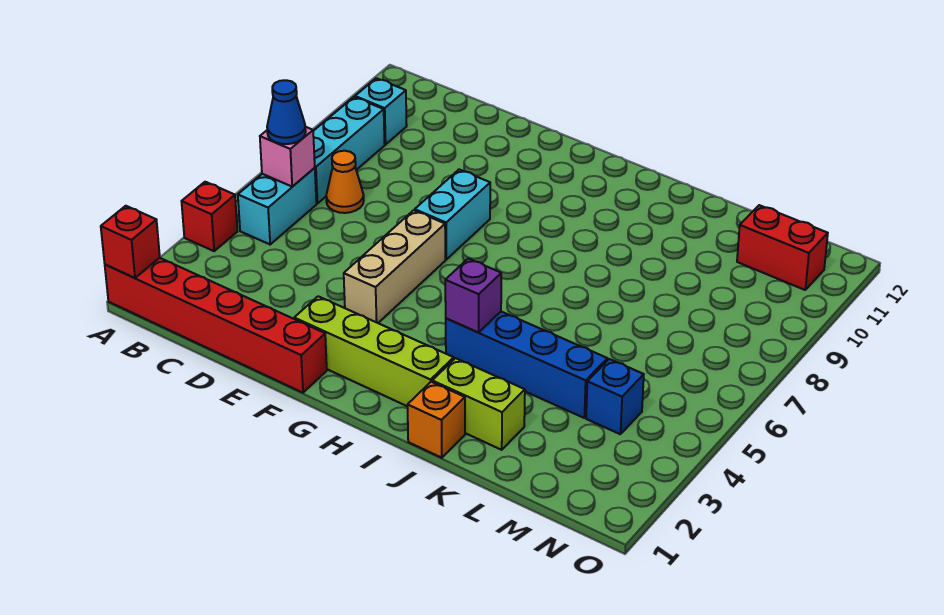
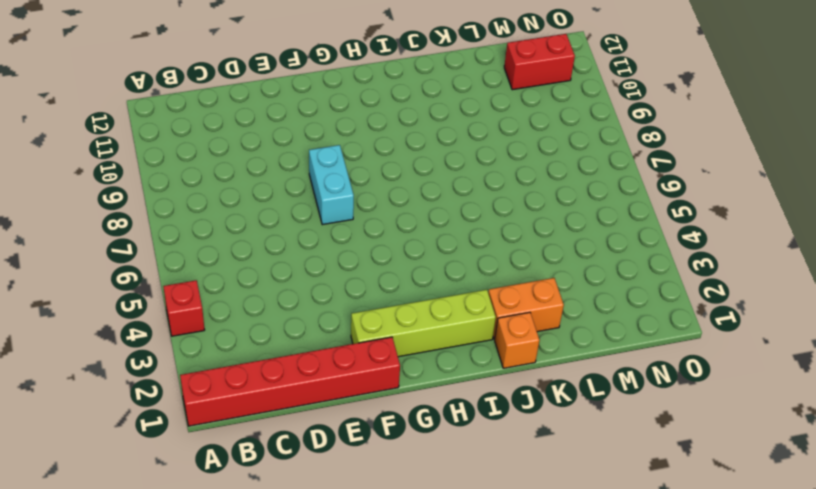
orange brick J2:K2 level 1 -> lime brick J2:K2 level 1
none -> cyan brick B5:B6 level 1
none -> cyan brick B7:B9 level 1
none -> cyan brick B10 level 1

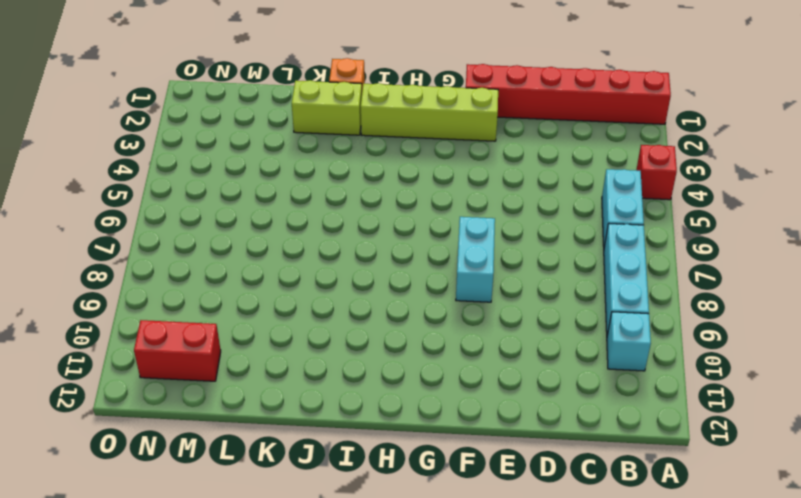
none -> orange cone C7 level 1
none -> tan brick F4:F6 level 1
none -> blue brick I4:L4 level 1

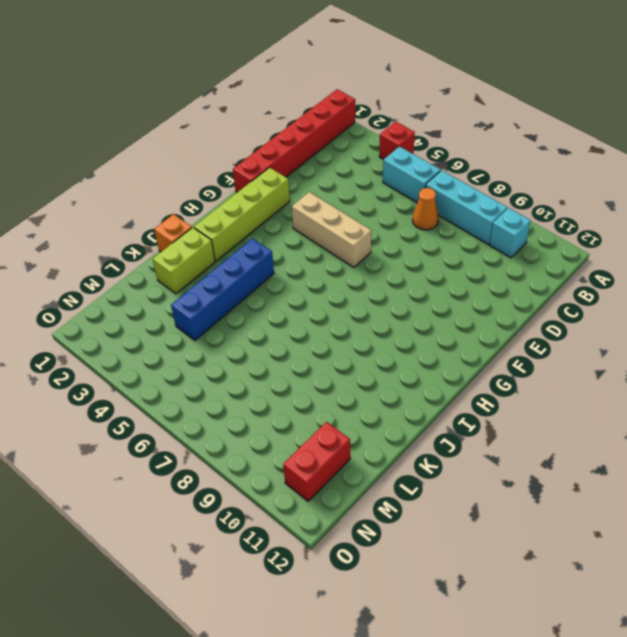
none -> cyan brick F7:F8 level 1
none -> blue brick M4 level 1
none -> red brick A1 level 2

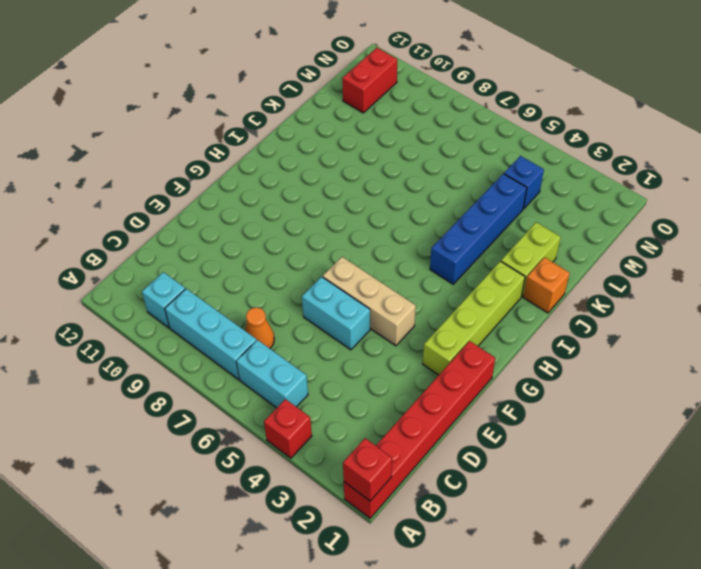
cyan brick E5:E6 level 1 -> cyan brick F7:F8 level 1
none -> pink brick B6 level 2
none -> purple brick I4 level 2
none -> blue cone B6 level 3

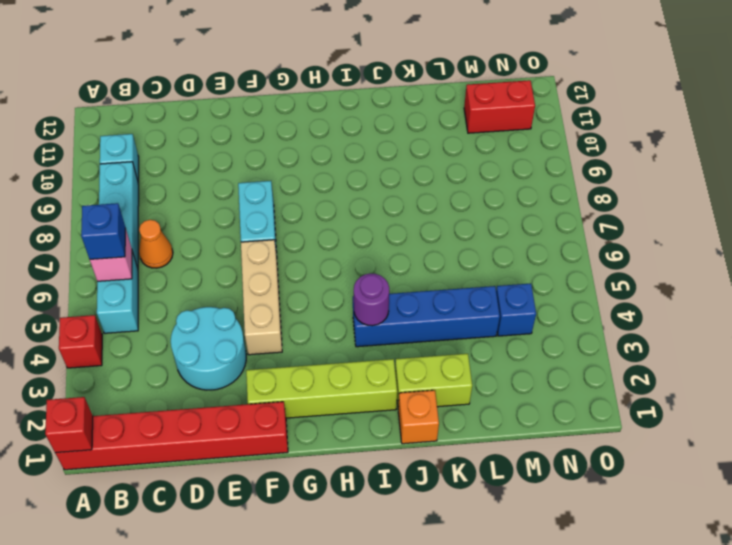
blue brick B6 level 3 -> blue cone B6 level 3
cyan round brick D3:E4 level 1 -> none
purple round brick I4 level 2 -> purple brick I4 level 2

